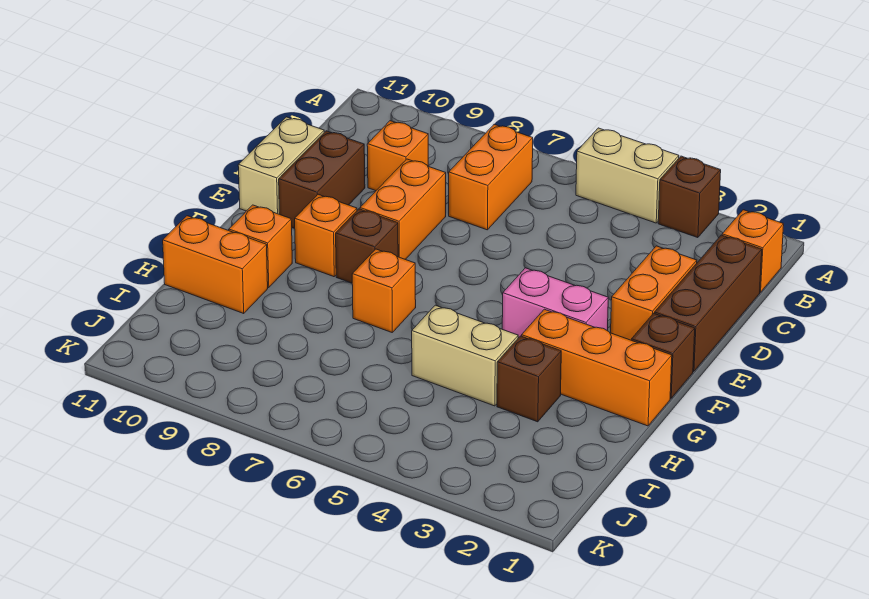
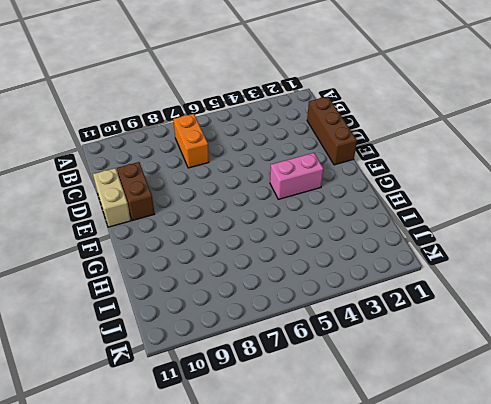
none -> brown brick A3 level 1
none -> tan brick A4:A5 level 1
none -> orange brick B1 level 1

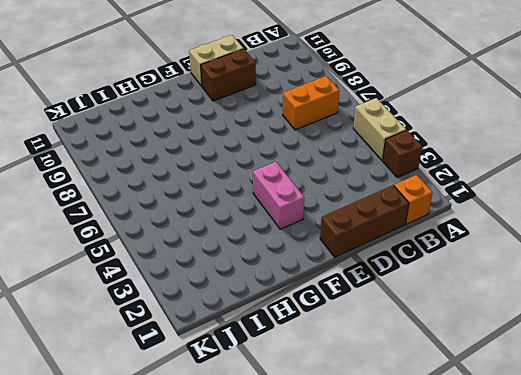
none -> orange brick C9 level 1
none -> orange brick D2:E2 level 1
none -> orange brick D8:E8 level 1

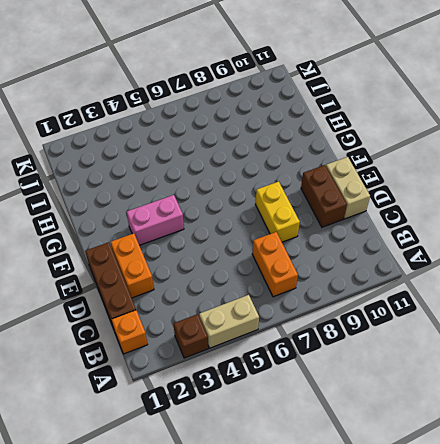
yellow brick D8:E8 level 1 -> orange brick D8:E8 level 1
none -> orange brick C9 level 1
none -> brown brick F1 level 1
none -> brown brick F8 level 1

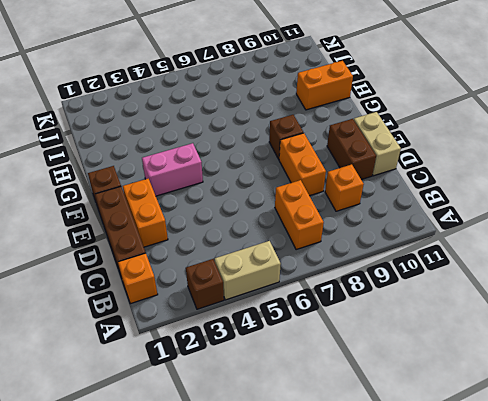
none -> orange brick F9 level 1
none -> orange brick G1:G3 level 1
none -> orange brick G7 level 1

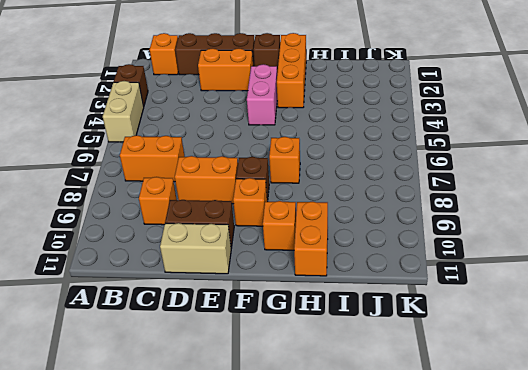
none -> brown brick H3 level 1
none -> tan brick H4:H5 level 1

